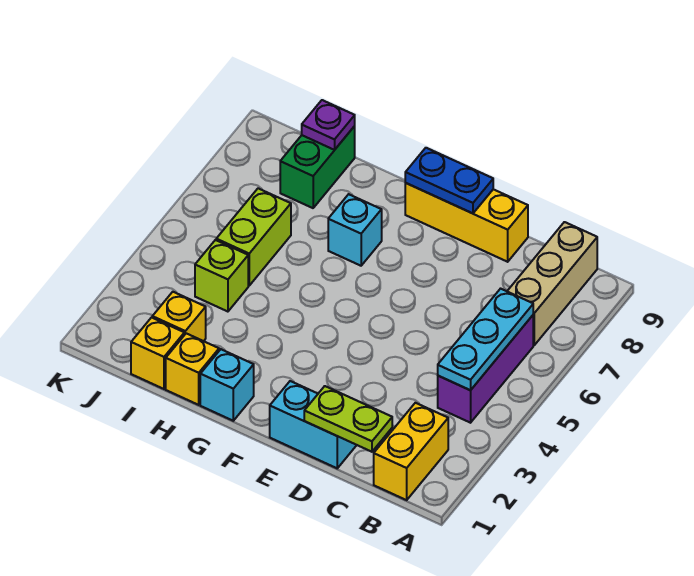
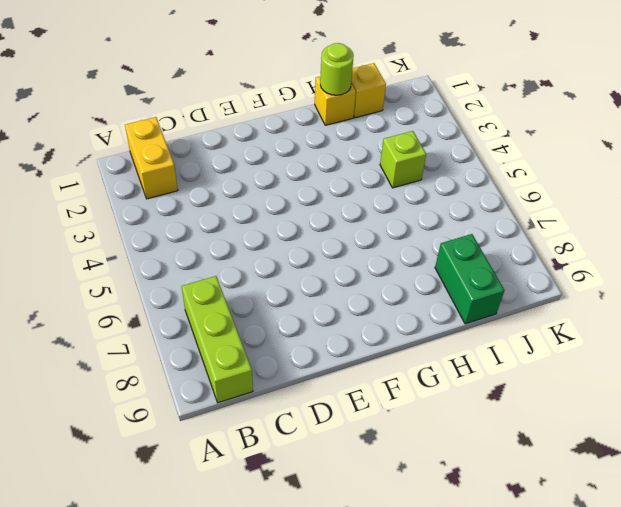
lime brick B7:B9 level 1 -> tan brick B7:B9 level 1
lime round brick H1 level 2 -> none
none -> purple brick B4:B6 level 1
none -> cyan brick D1:E1 level 1
none -> yellow brick D9:F9 level 1

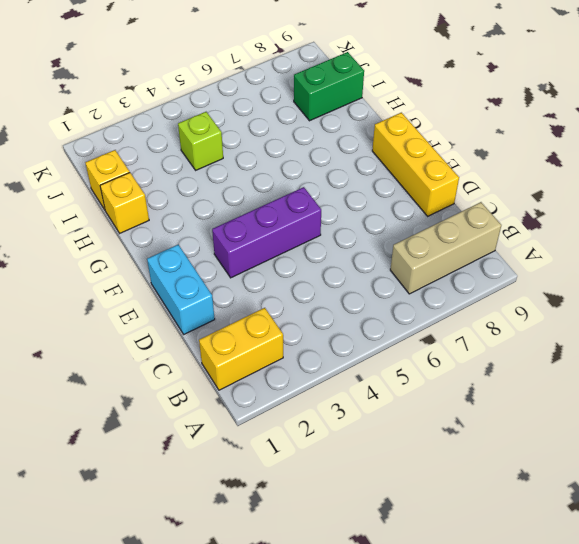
purple brick E3:E5 level 1 -> purple brick B4:B6 level 1
none -> cyan brick G1 level 1
none -> cyan brick G7 level 1
none -> yellow brick I2 level 1

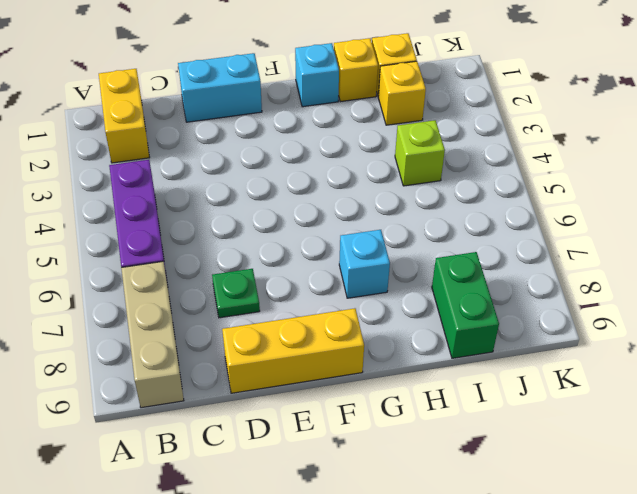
green plate D7 level 1 -> none
none -> lime brick I5:I6 level 1
none -> cyan plate B4:B6 level 2
none -> lime plate C1:D1 level 2

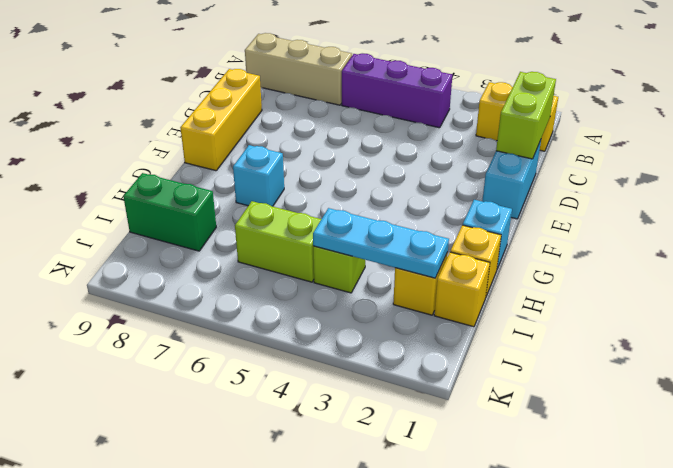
lime brick C1:D1 level 2 -> lime plate C1:D1 level 2
cyan plate I2:I4 level 2 -> cyan plate B4:B6 level 2
none -> blue plate E9:F9 level 2
none -> purple plate I9 level 2

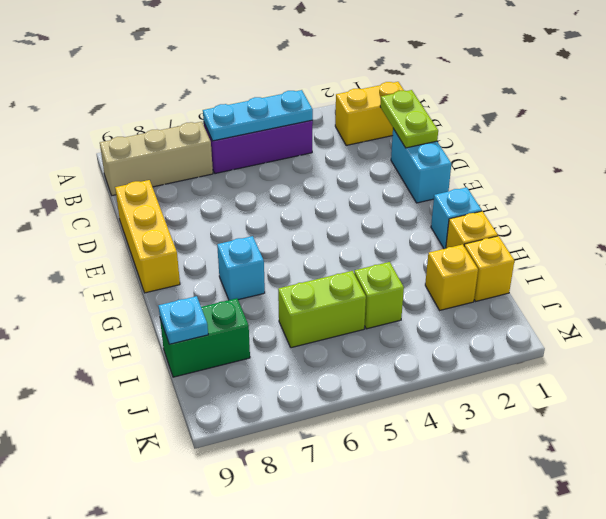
cyan plate I9 level 2 -> purple plate I9 level 2
none -> blue plate E9:F9 level 2

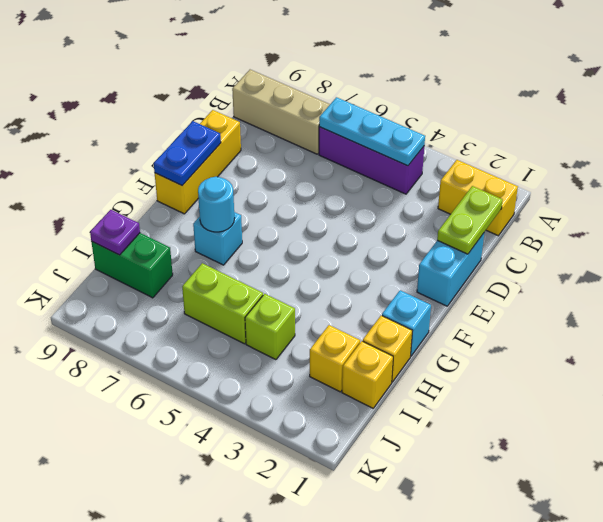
cyan round brick G7 level 2 -> none

